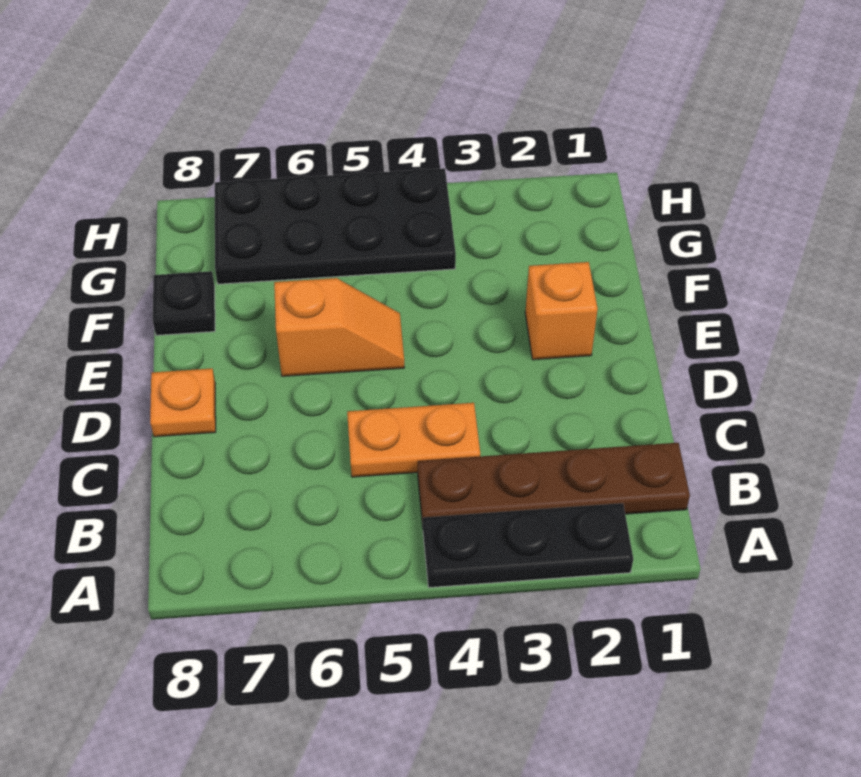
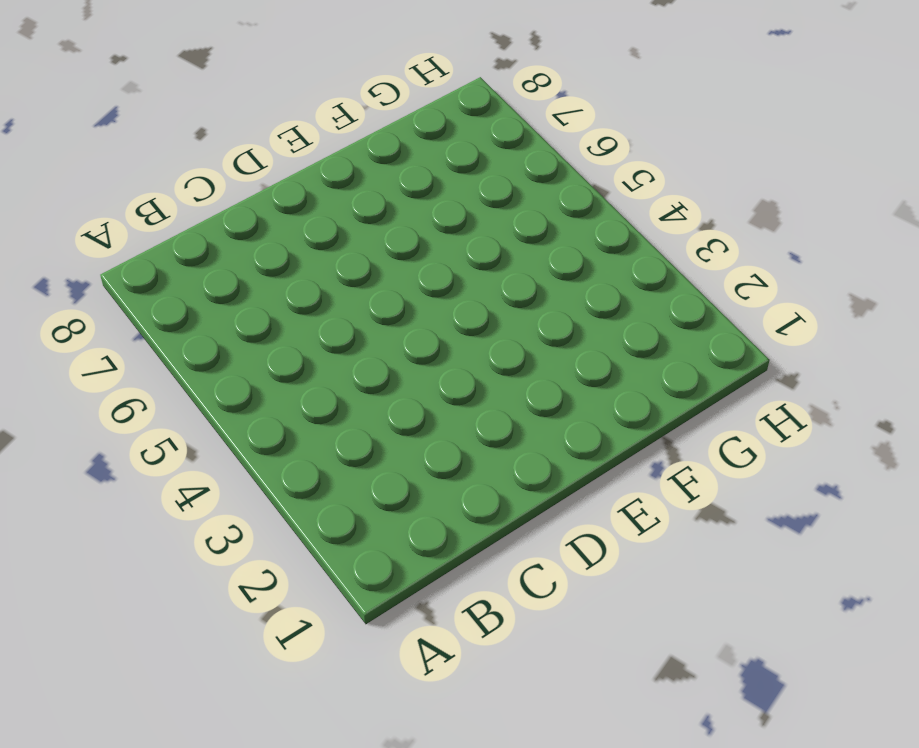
none -> black plate A2:A4 level 1
none -> brown plate B1:B4 level 1

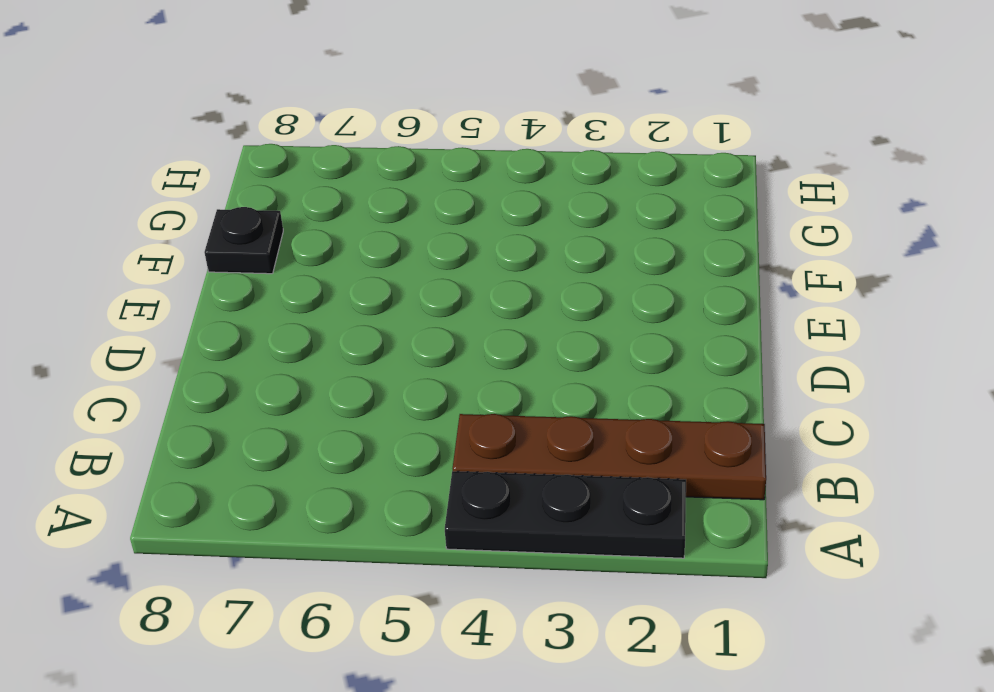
none -> orange plate C4:C5 level 1
none -> orange plate D8 level 1

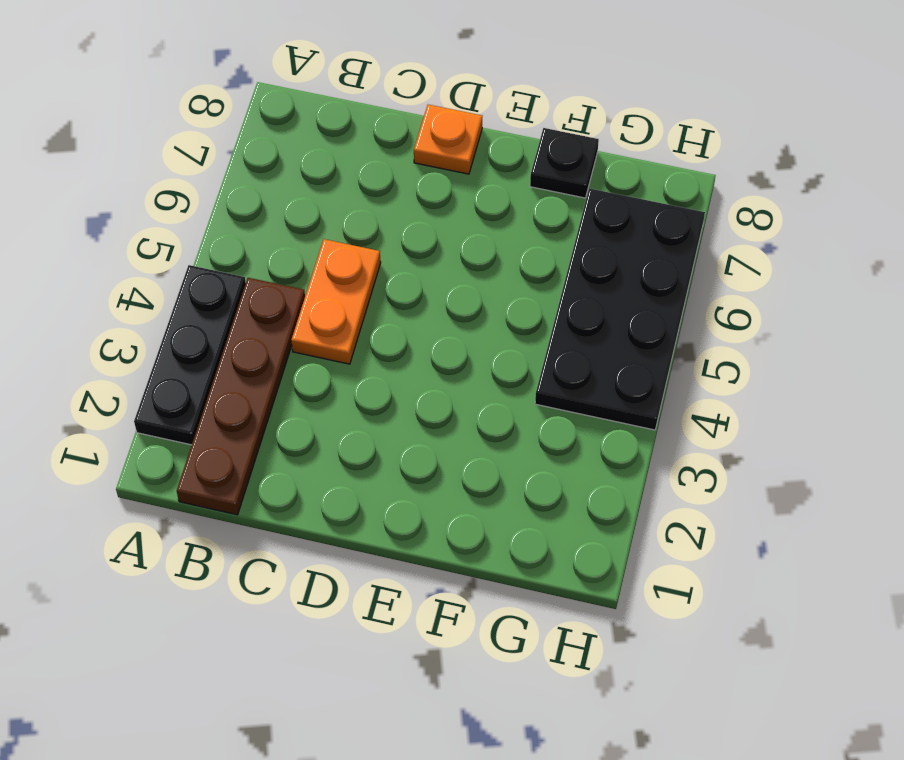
none -> orange brick E2 level 1
none -> orange slope E5:E6 level 1 top 6

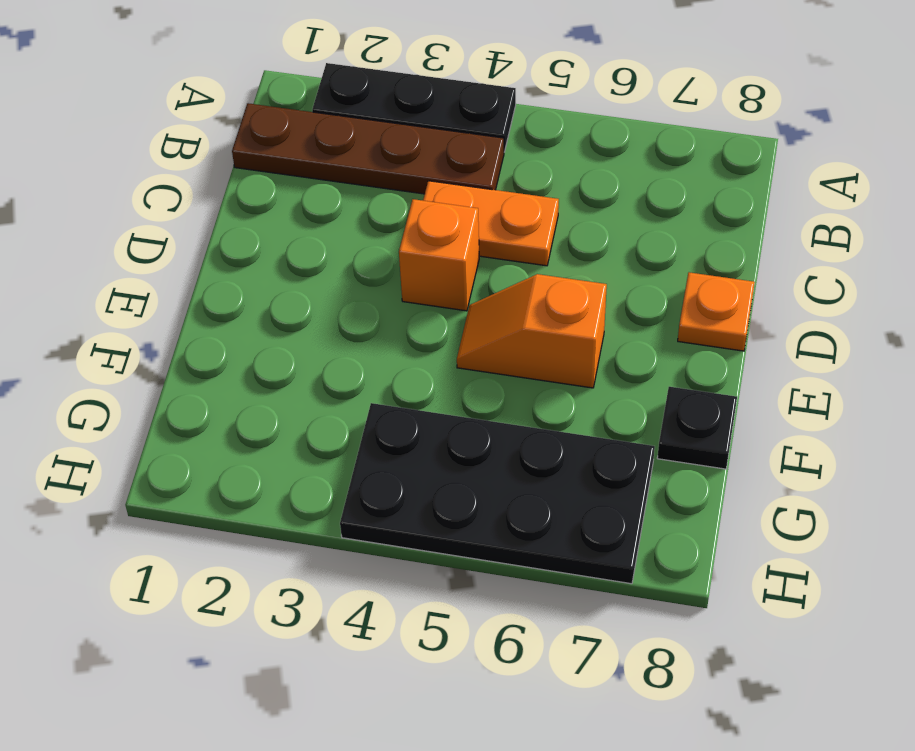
orange brick D4 level 1 -> orange brick E2 level 1

